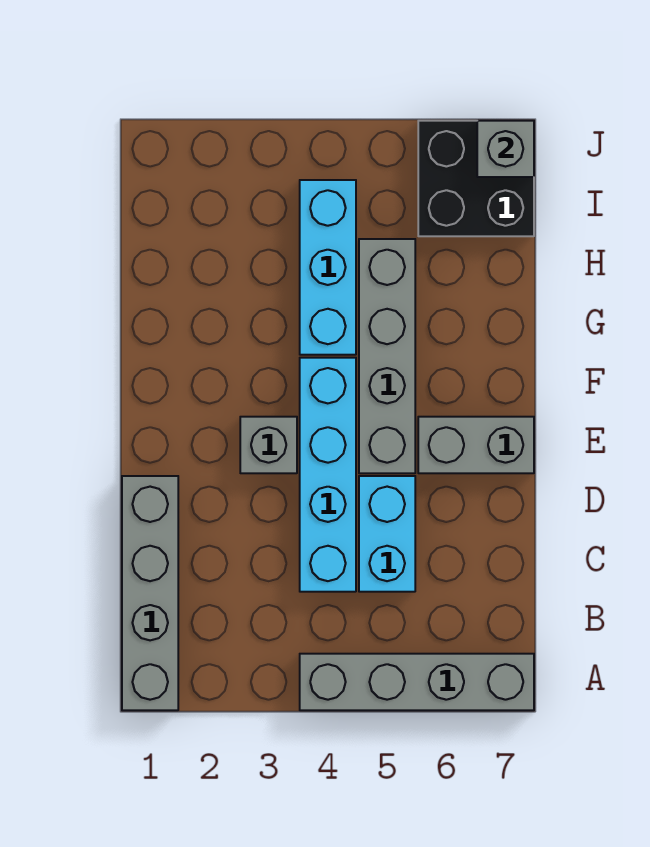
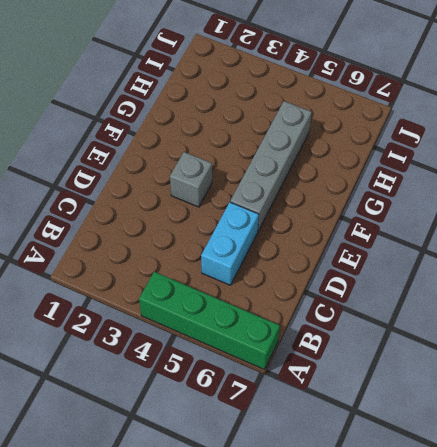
green brick A4:A7 level 1 -> grey brick A4:A7 level 1
none -> grey brick A1:D1 level 1
none -> cyan brick C4:F4 level 1

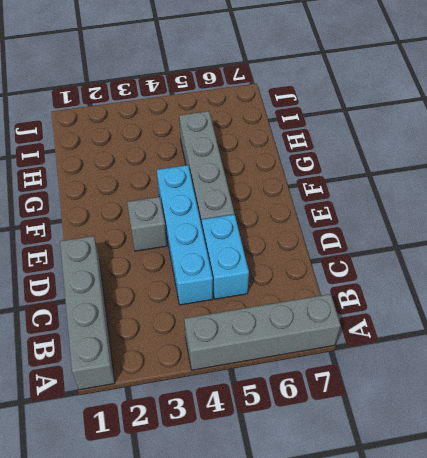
none -> grey brick E6:E7 level 1
none -> cyan brick G4:I4 level 1

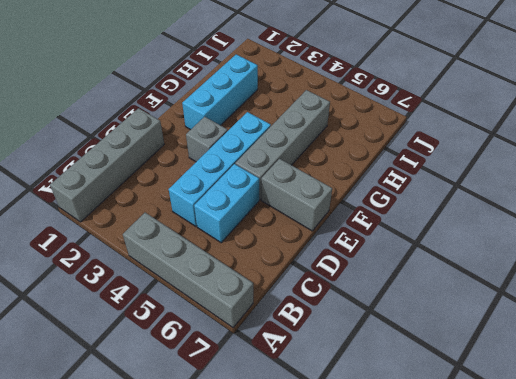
cyan brick F2:H2 level 1 -> cyan brick G4:I4 level 1
none -> black brick I6:J7 level 1
none -> grey brick J7 level 2

